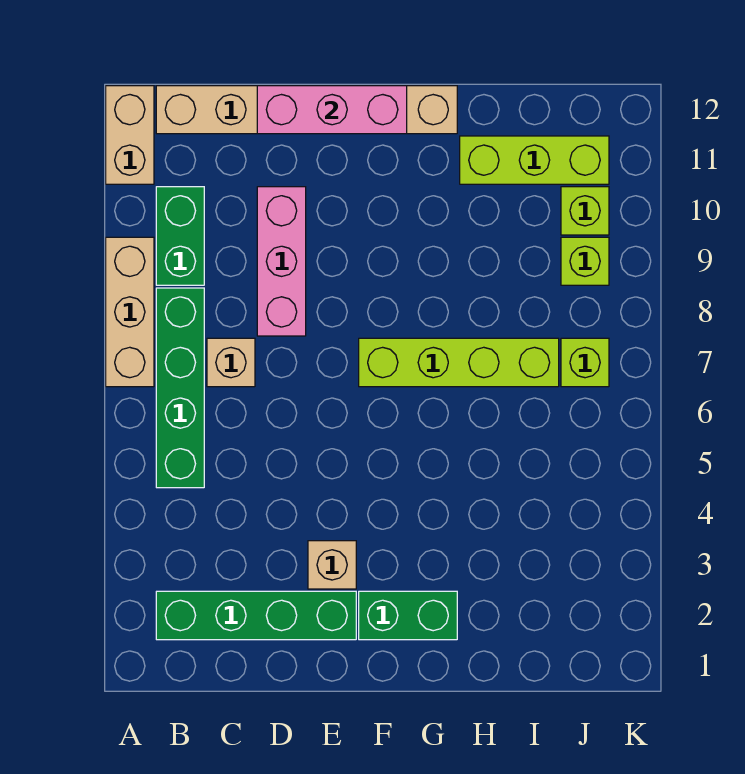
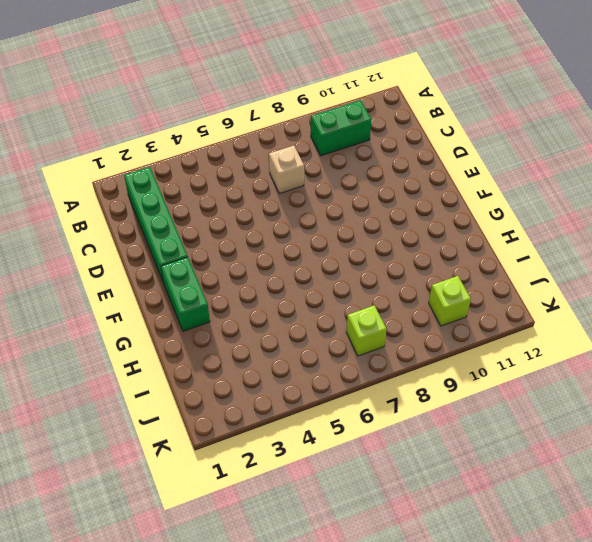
none -> tan brick A7:A9 level 1
none -> tan brick A11:A12 level 1
none -> green brick B5:B8 level 1

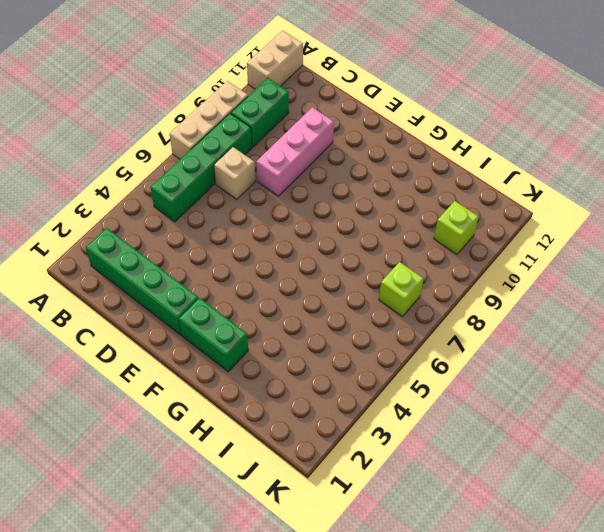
none -> tan brick B12:G12 level 1
none -> tan brick E3 level 1
none -> lime brick F7:I7 level 1

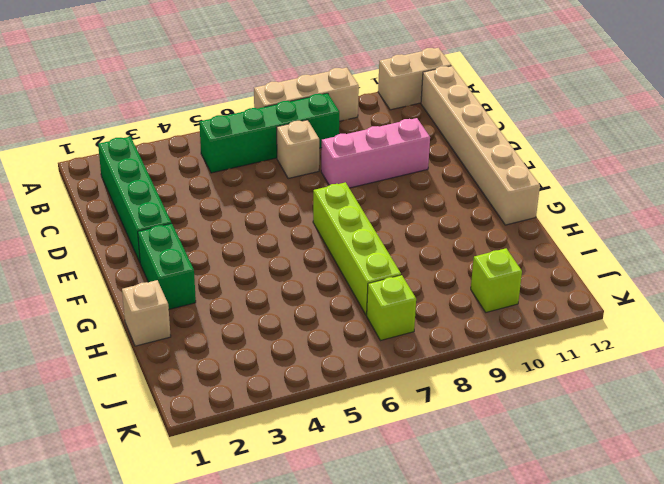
tan brick H1 level 1 -> tan brick E3 level 1
none -> green brick B9:B10 level 1
none -> lime brick H11:J11 level 1
none -> lime brick J9 level 1

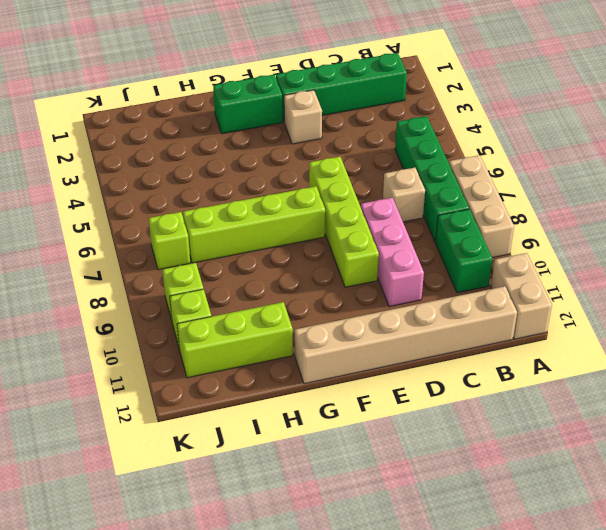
lime brick E6:E9 level 1 -> none
none -> pink brick D12:F12 level 2

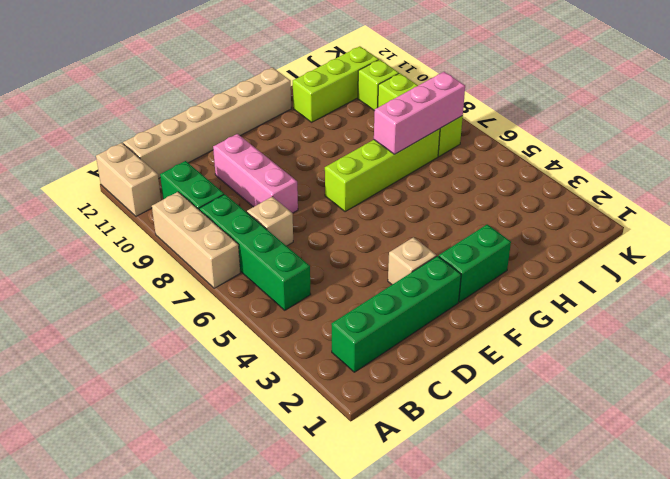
pink brick H7:J7 level 2 -> pink brick D12:F12 level 2

